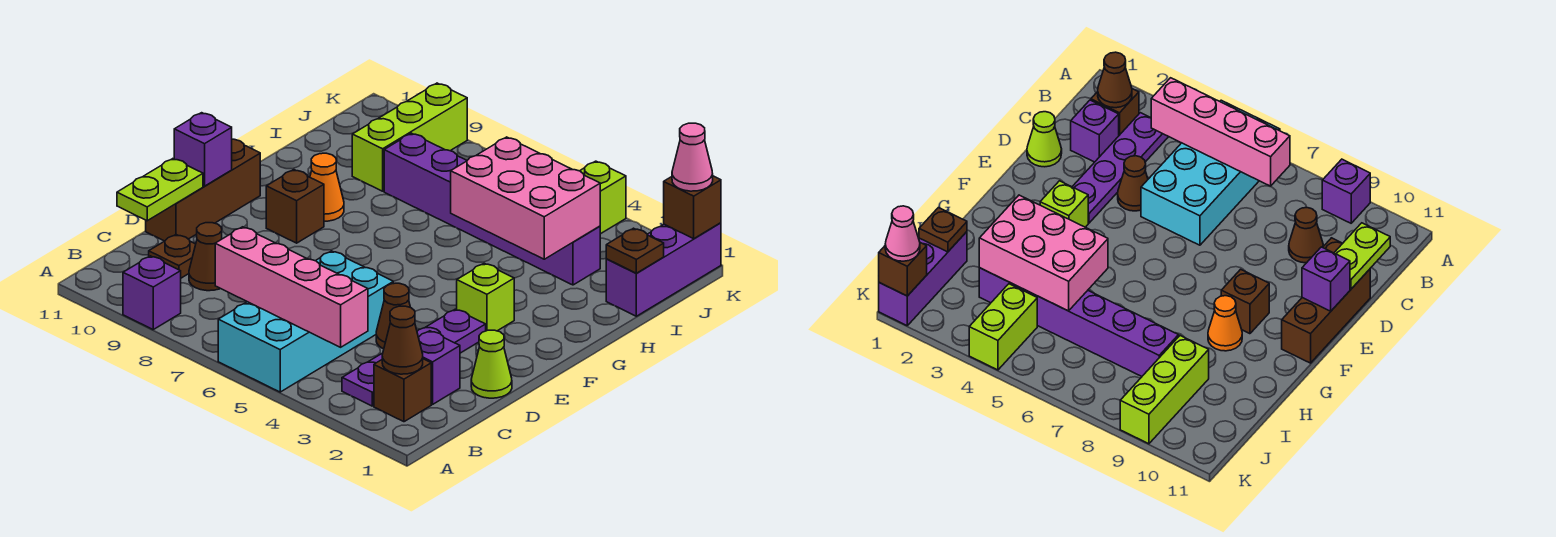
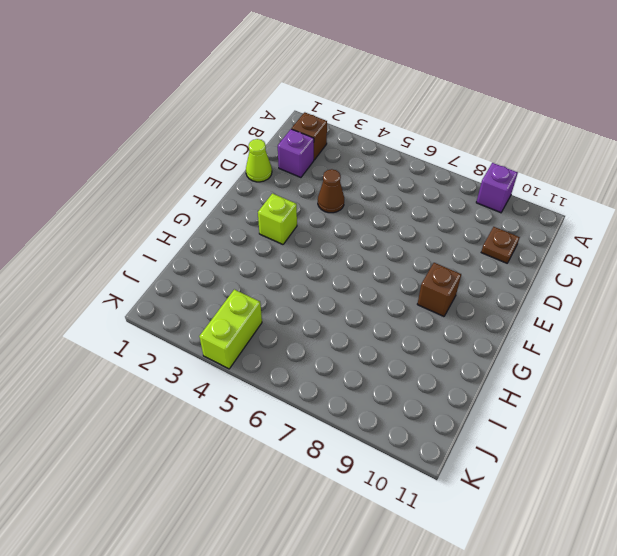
none -> cyan brick A5:D6 level 1
none -> purple plate B3:E3 level 1
none -> brown cone C9 level 1

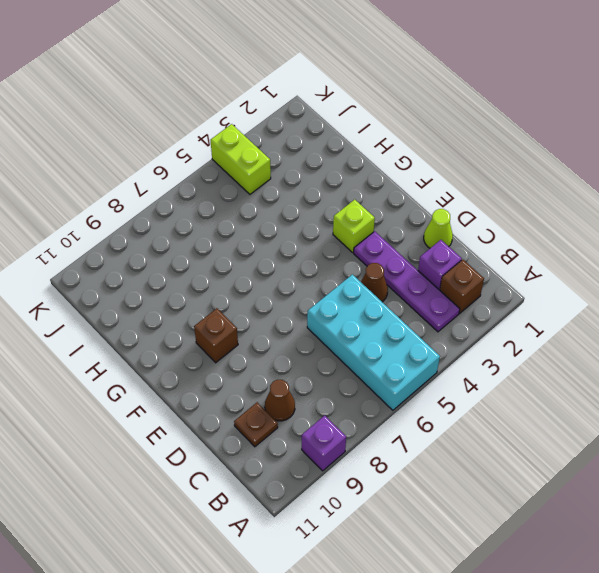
none -> brown brick D11:F11 level 1
none -> orange cone G9 level 1
none -> purple brick I1:K1 level 1

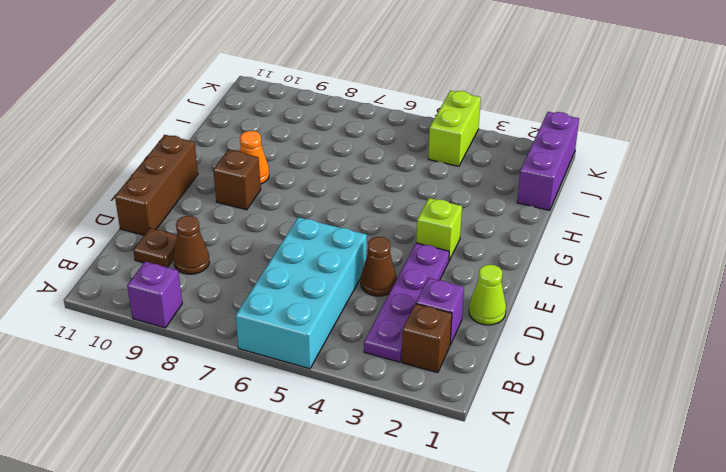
none -> purple brick I3:I8 level 1
none -> lime brick I9:K9 level 1
none -> brown cone B2 level 2

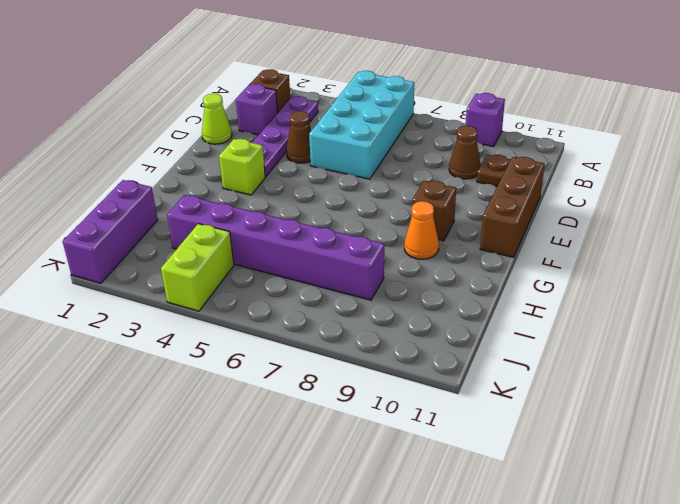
none -> lime brick I9:K9 level 1
none -> brown cone B2 level 2
none -> pink brick B4:B7 level 2

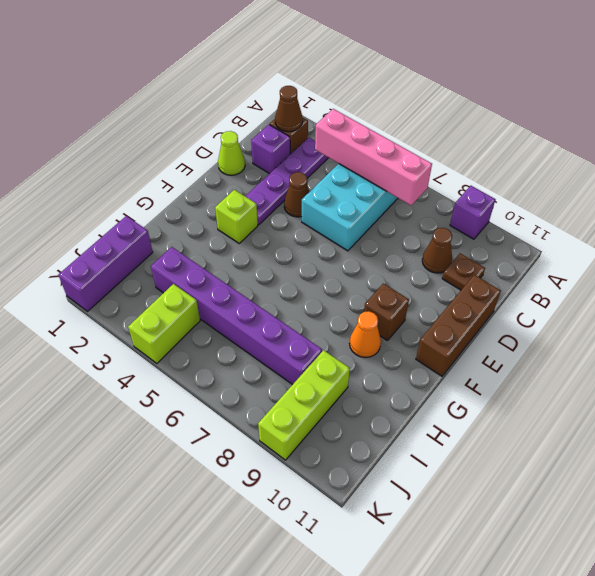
none -> lime plate C11:D11 level 2
none -> purple brick E11 level 2
none -> pink brick H3:I5 level 2

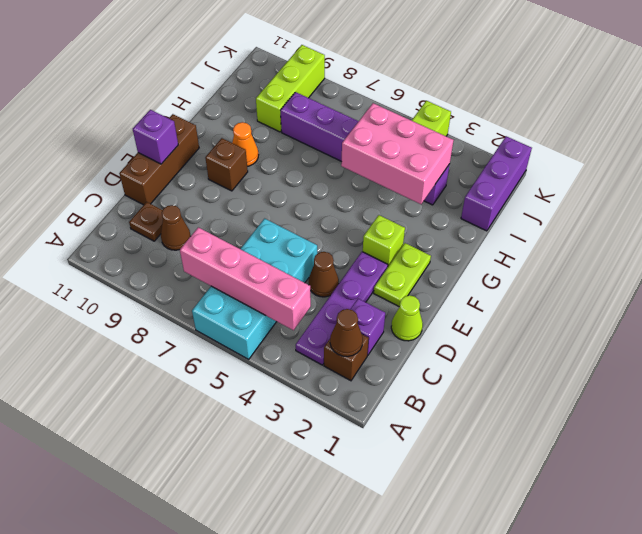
lime plate E2:F2 level 1 -> lime plate C11:D11 level 2
none -> purple brick A9 level 1
none -> brown plate I1 level 2
none -> brown brick K1 level 2

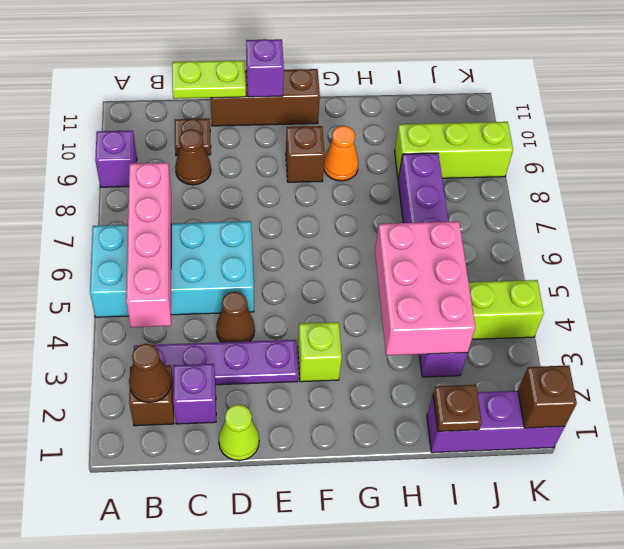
none -> pink cone K1 level 3

